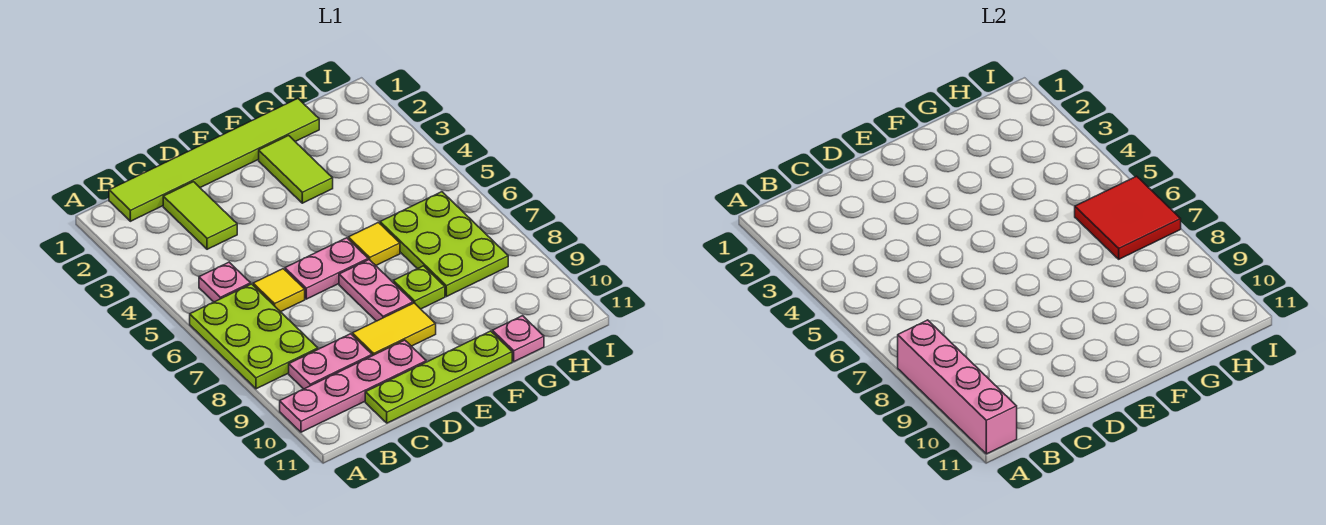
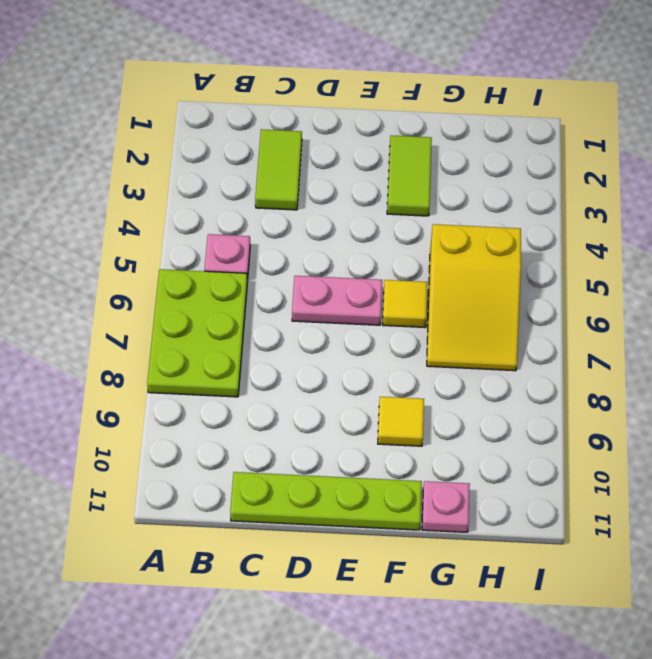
yellow tile F9 level 1 -> yellow tile C6 level 1
yellow slope G5:H7 level 1 top 5 -> lime plate G6:H8 level 1
none -> pink plate A10:D10 level 1
none -> lime tile B1:G1 level 1
none -> pink plate B9:C9 level 1

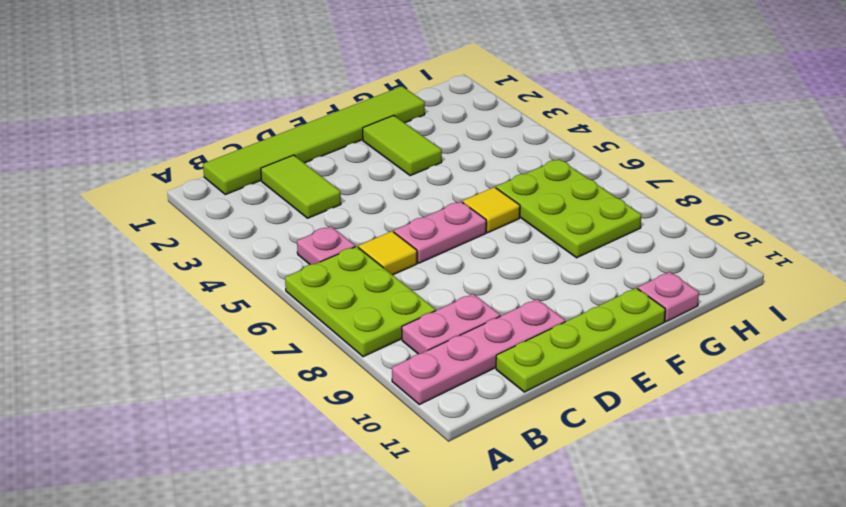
none -> yellow tile D9:E9 level 1
none -> pink plate E7:E8 level 1
none -> lime plate F8 level 1

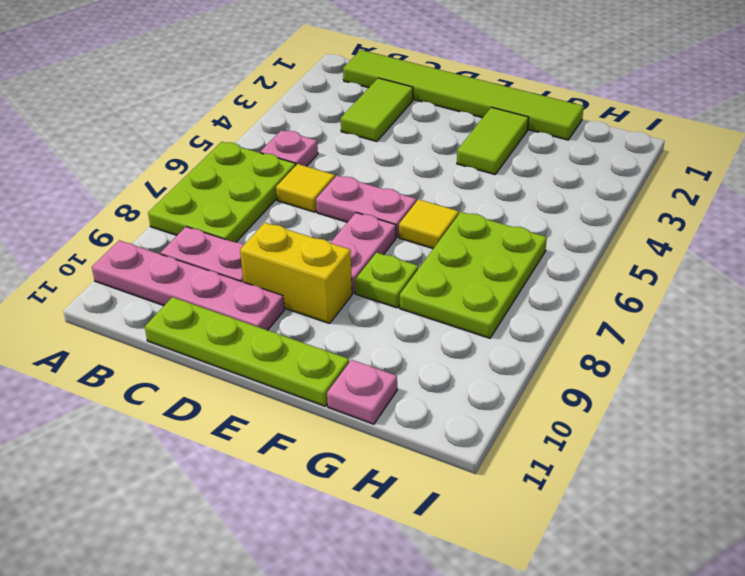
yellow brick D9:E9 level 1 -> yellow tile D9:E9 level 1
none -> pink brick A8:A11 level 2
none -> red tile H6:I7 level 2

